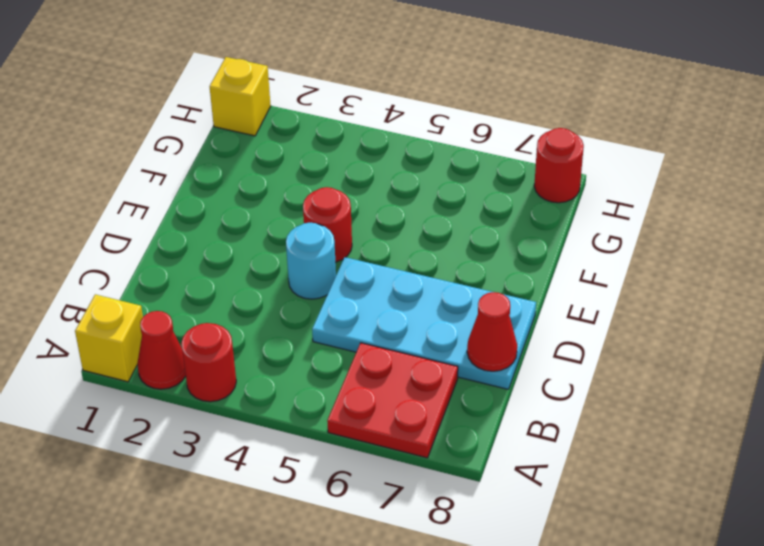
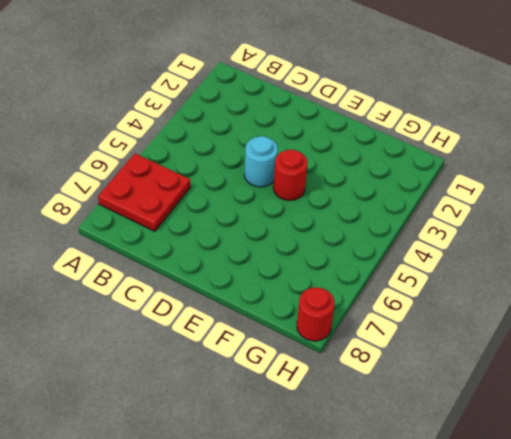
none -> yellow brick A1 level 1
none -> red cone A2 level 1

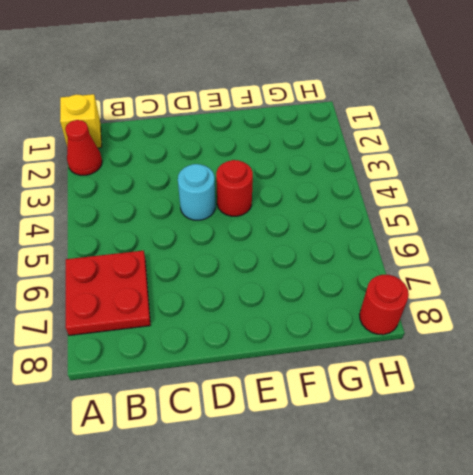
none -> red round brick A3 level 1
none -> cyan plate C5:D8 level 1

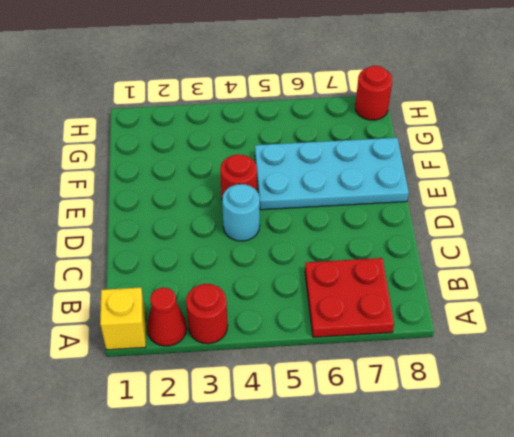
cyan plate E5:F8 level 1 -> cyan plate C5:D8 level 1
none -> yellow brick H1 level 1
none -> red cone C8 level 2

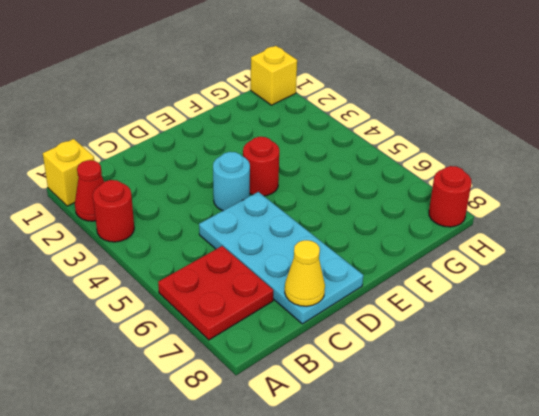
yellow cone C8 level 2 -> red cone C8 level 2

